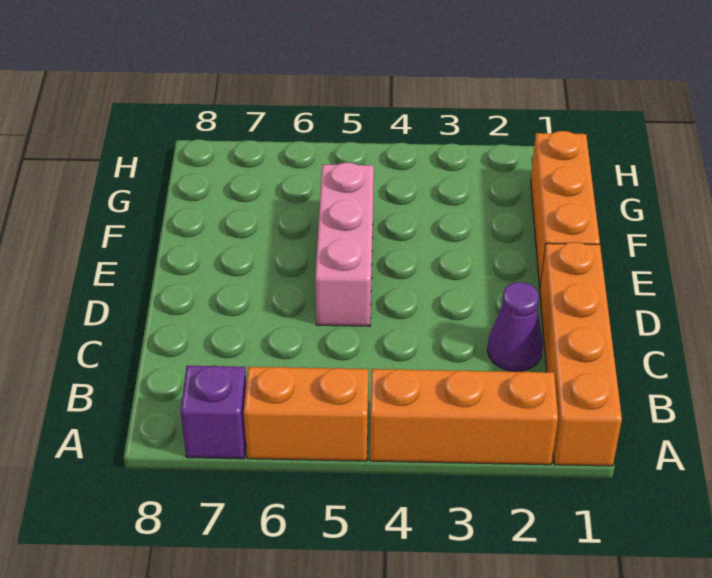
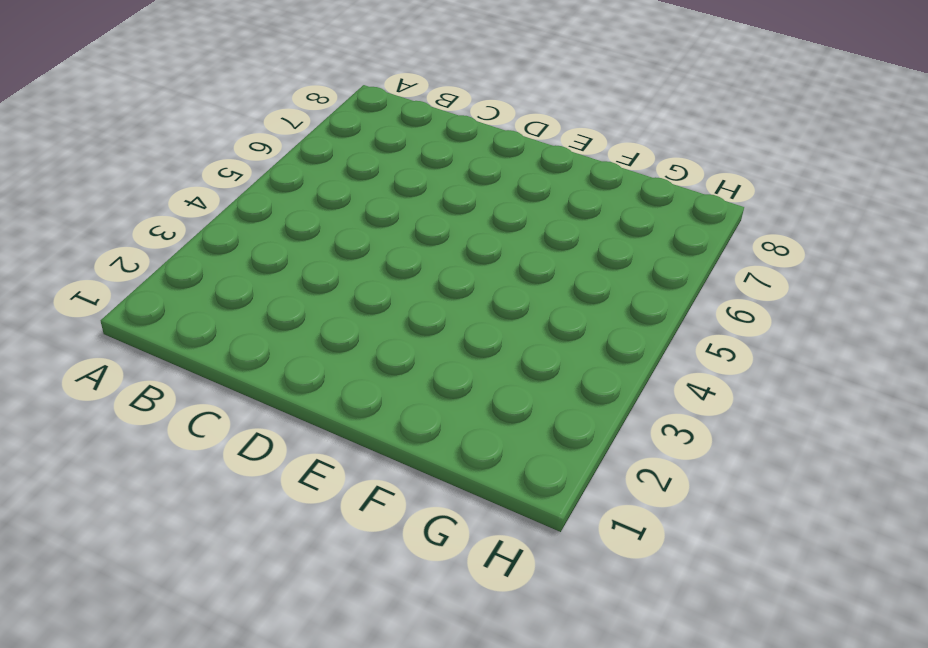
none -> orange brick A1:D1 level 1
none -> orange brick A2:A4 level 1

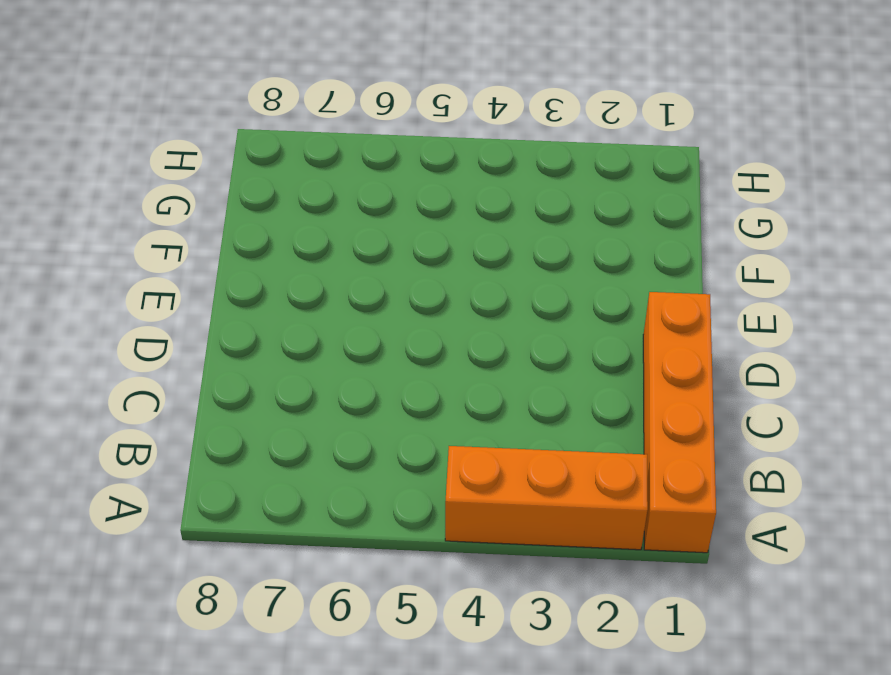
none -> orange brick A5:A6 level 1
none -> purple brick A7 level 1

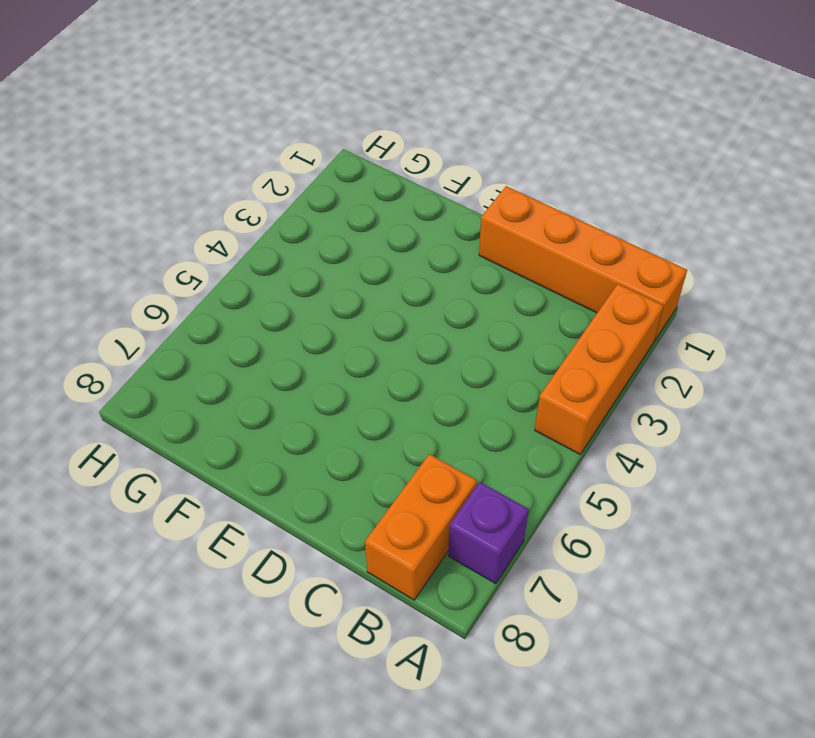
orange brick B7:B8 level 1 -> orange brick A5:A6 level 1
none -> purple cone C2 level 1
none -> pink brick D5:F5 level 1

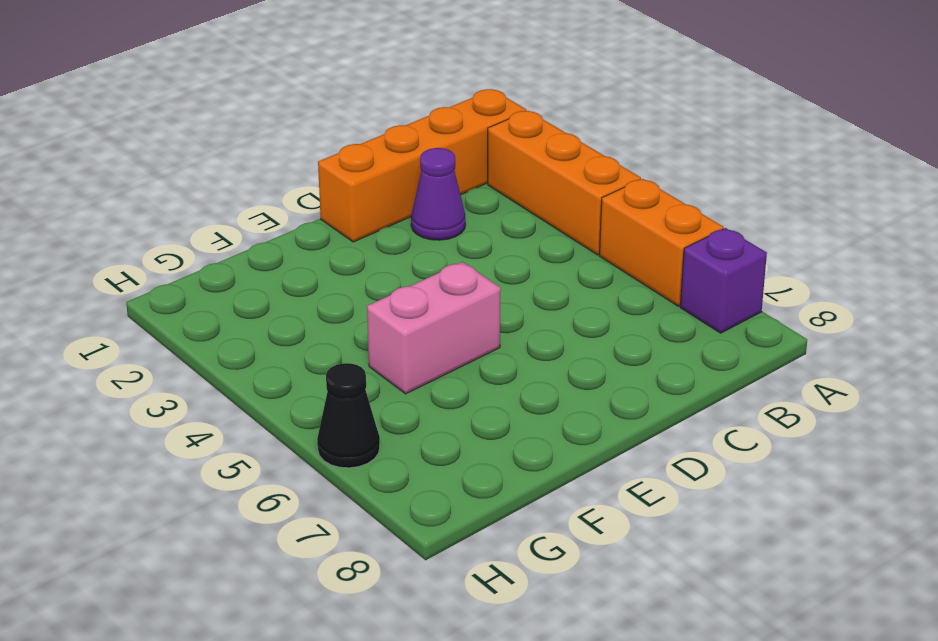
pink brick E5:F5 level 1 -> pink brick D5:F5 level 1
black cone H6 level 1 -> none
none -> orange brick E1:G1 level 1

